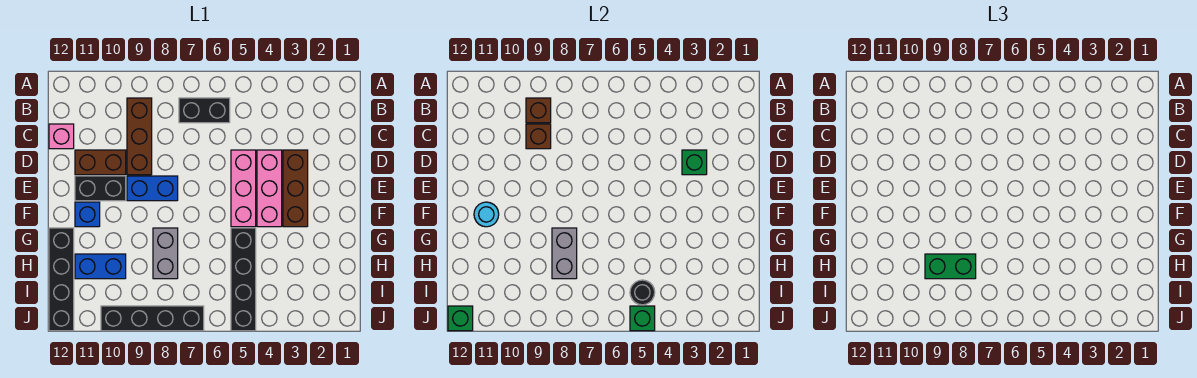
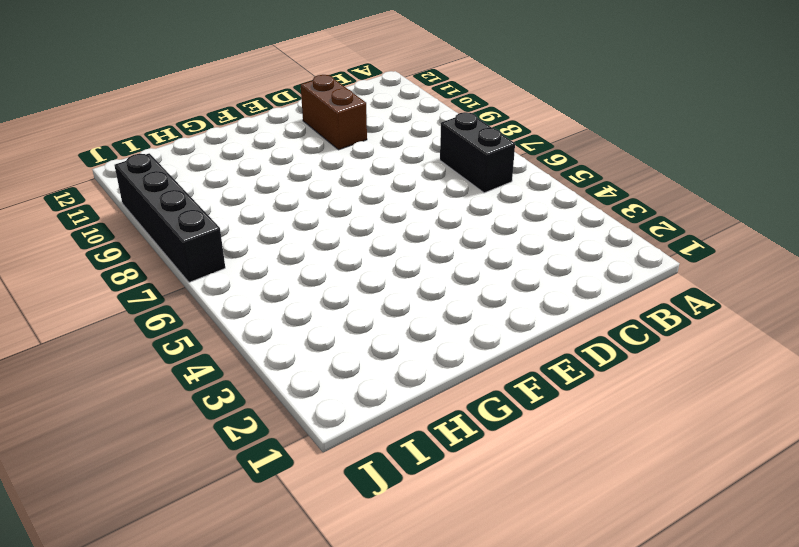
none -> brown brick B9:D9 level 1
none -> pink brick C12 level 1
none -> brown brick D3:F3 level 1

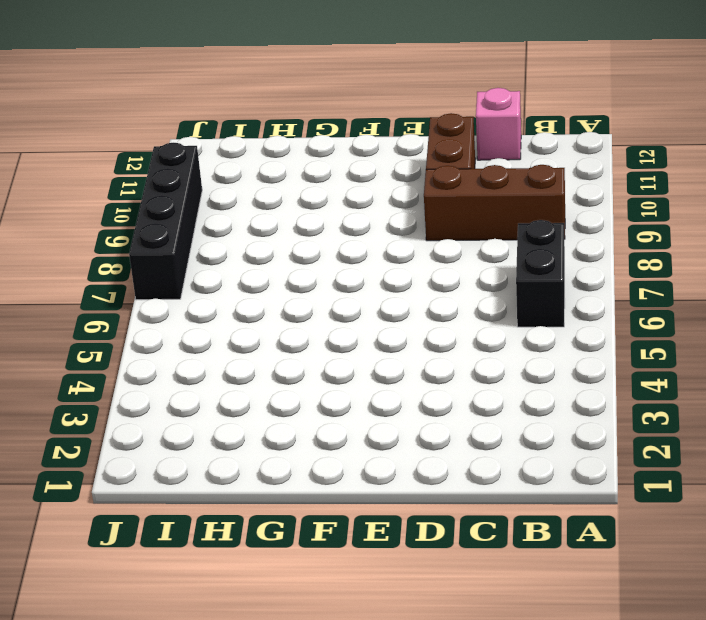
none -> brown brick D3:F3 level 1
none -> pink brick D4:F4 level 1
none -> pink brick D5:F5 level 1

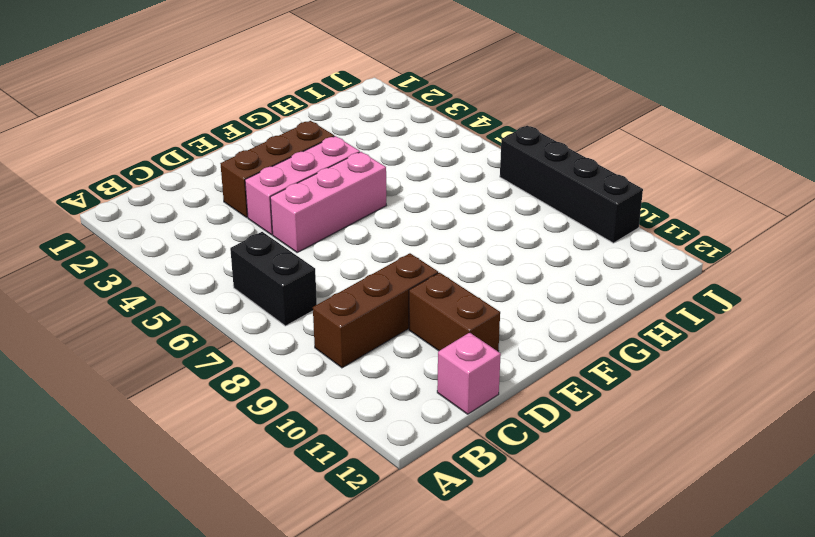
none -> blue brick E8:E9 level 1
none -> black brick E10:E11 level 1
none -> blue brick F11 level 1

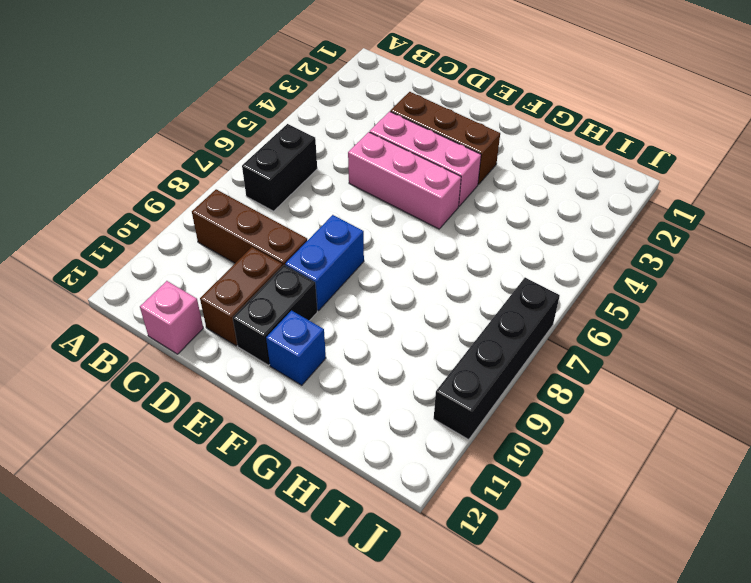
none -> black brick G5:J5 level 1
none -> grey brick G8:H8 level 1
none -> black brick G12:J12 level 1

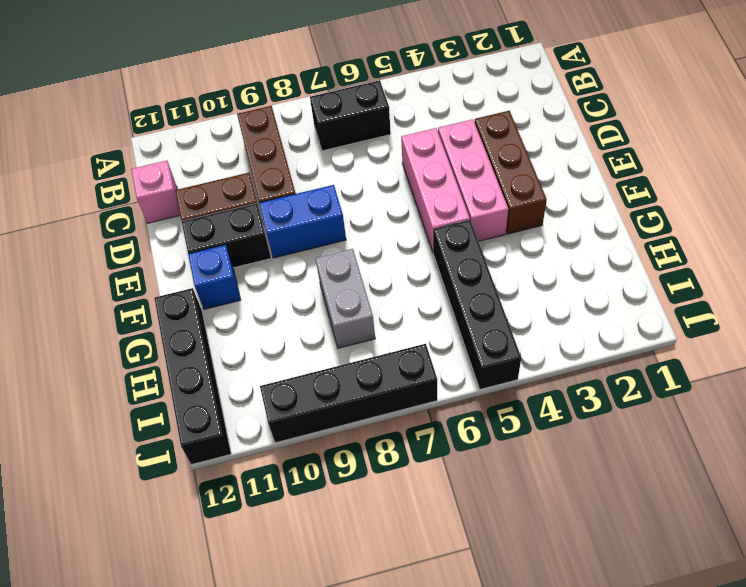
none -> blue brick H10:H11 level 1
none -> brown brick B9 level 2
none -> brown brick C9 level 2

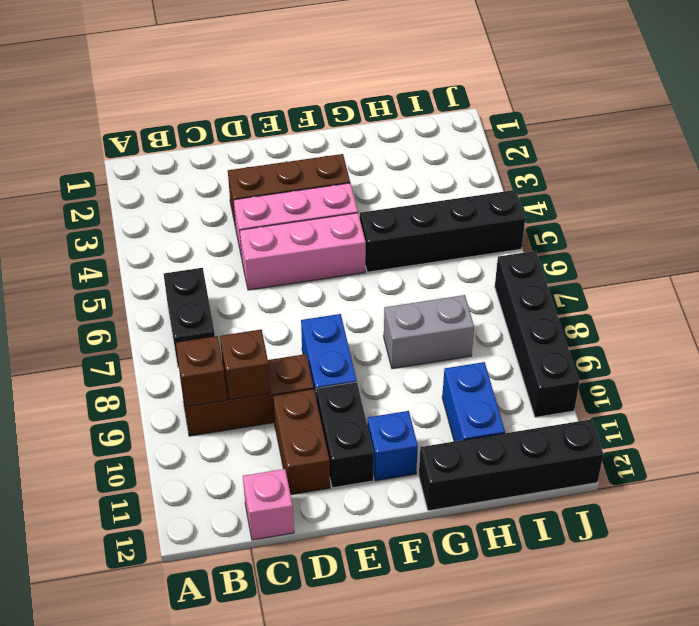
none -> green brick D3 level 2
none -> cyan round brick F11 level 2
none -> grey brick G8:H8 level 2

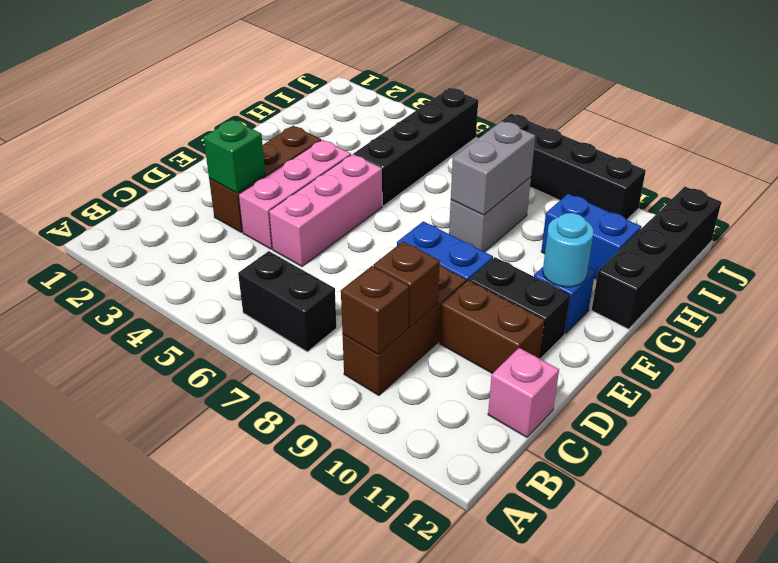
none -> black round brick I5 level 2
none -> green brick J5 level 2
none -> green brick J12 level 2

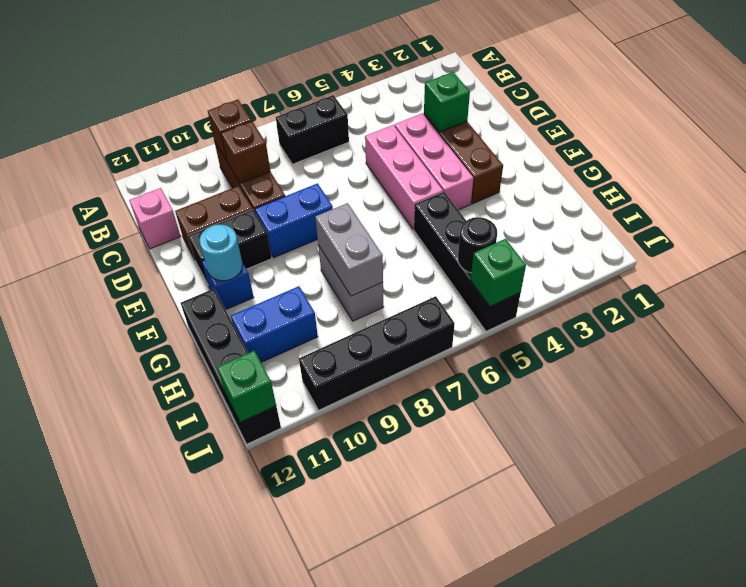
none -> green brick H8:H9 level 3

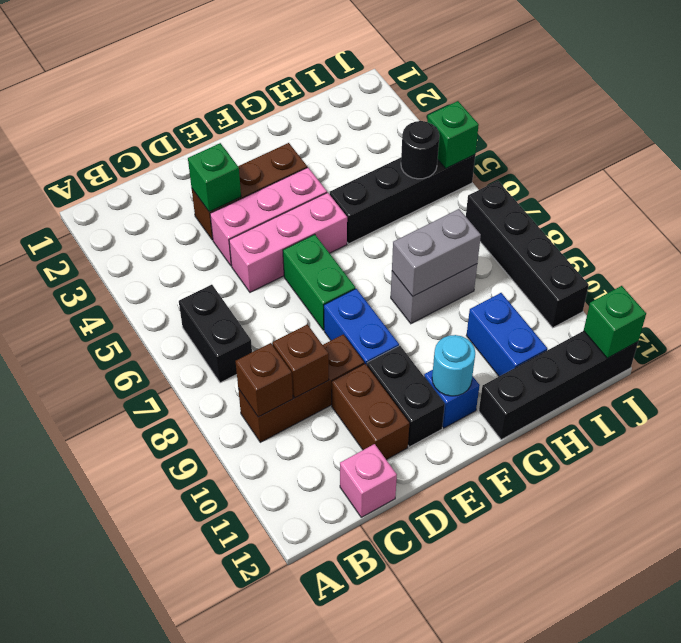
green brick E6:E7 level 1 -> green brick H8:H9 level 3

